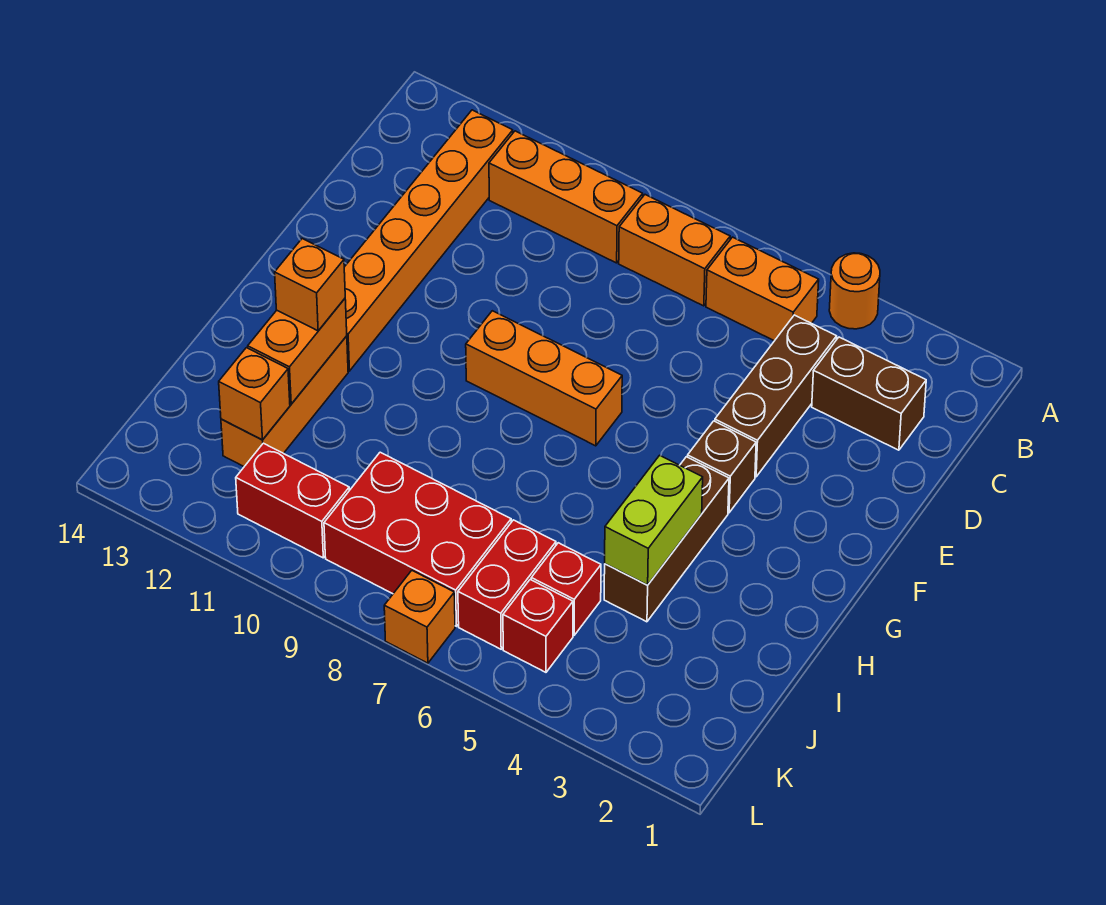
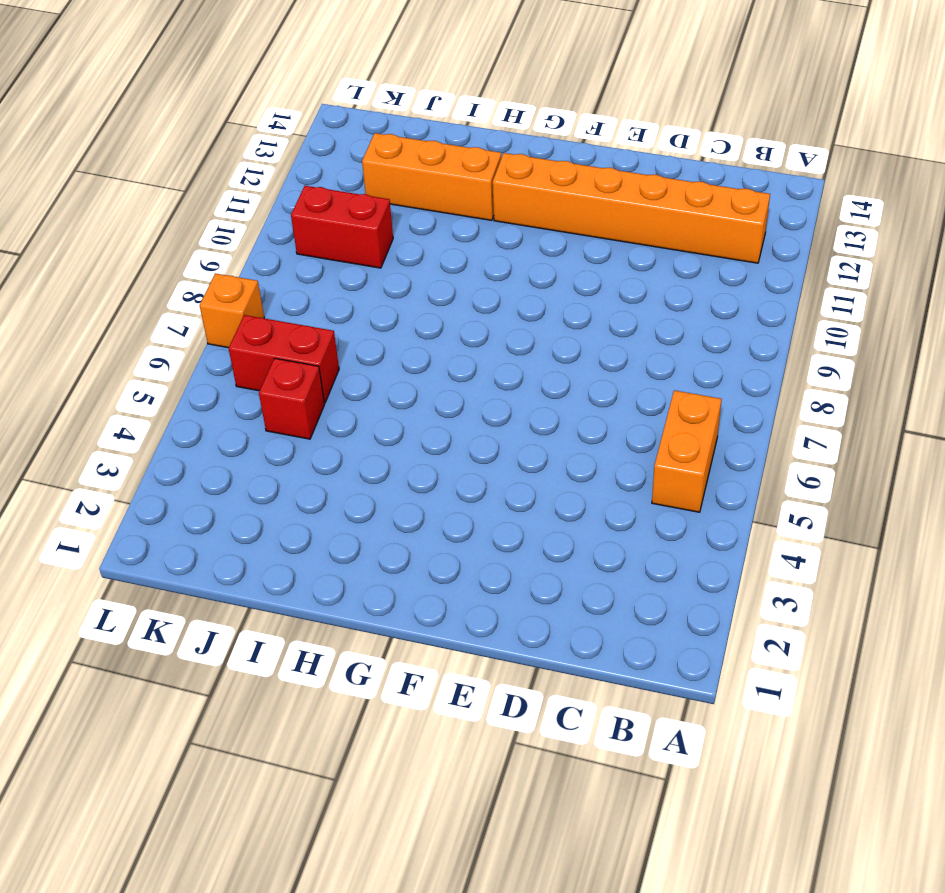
red brick J10:K10 level 1 -> red brick K10:K11 level 1
none -> orange round brick A4 level 1
none -> orange brick B7:B8 level 1
none -> orange brick B9:B11 level 1

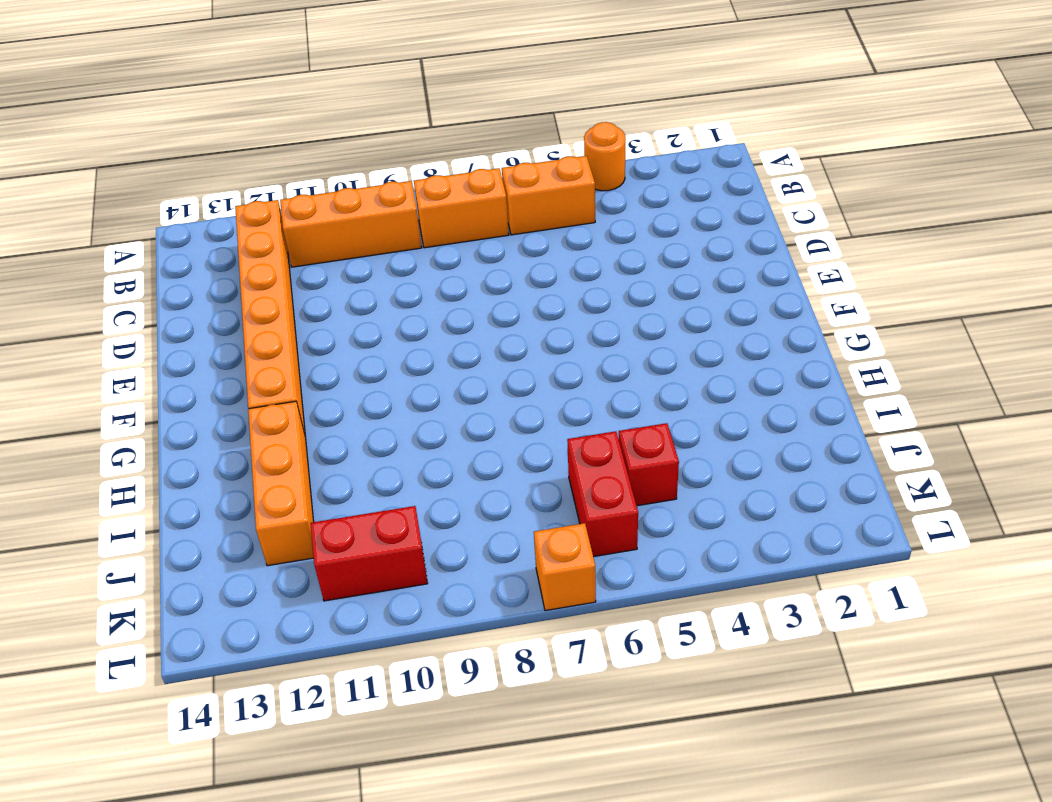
none -> brown brick C2:C3 level 1
none -> brown brick C4:E4 level 1
none -> brown brick F4 level 1

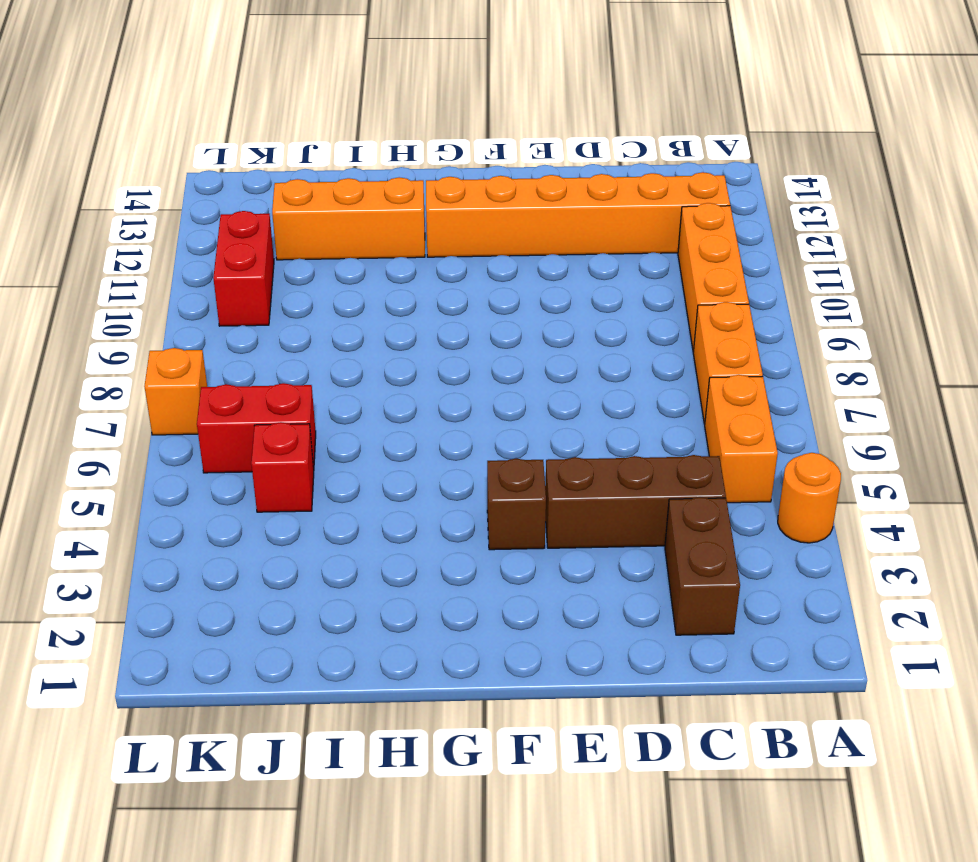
none -> orange brick F7:F9 level 1
none -> brown brick G4:I4 level 1
none -> red brick J7:K9 level 1

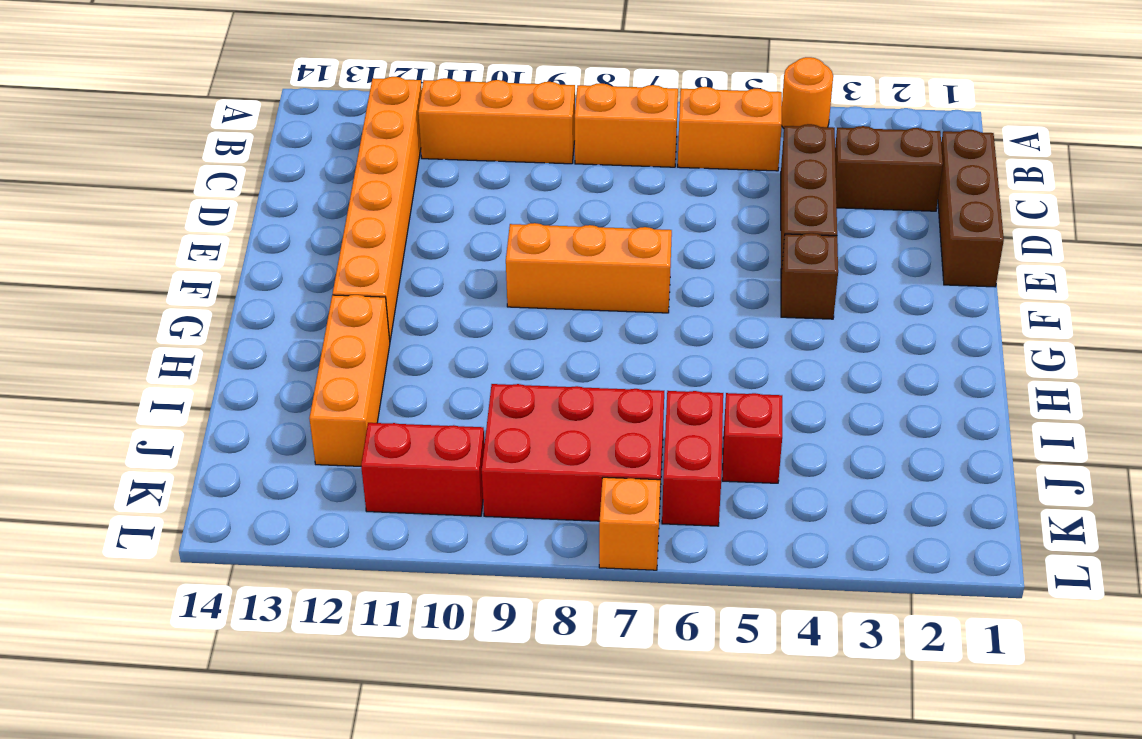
brown brick C1:E1 level 1 -> brown brick G4:I4 level 1
none -> red brick K5 level 1
none -> lime brick H4:I4 level 2
none -> orange brick H12:I12 level 2

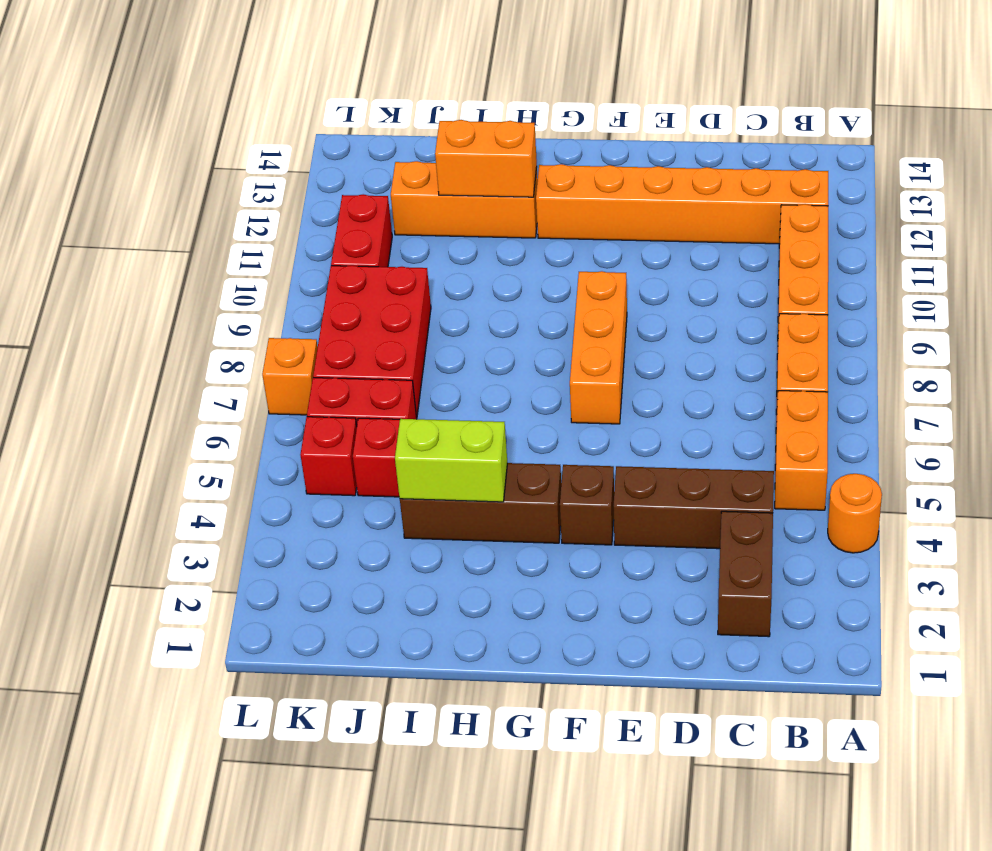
none -> orange brick J12 level 2
none -> orange brick H12 level 3

